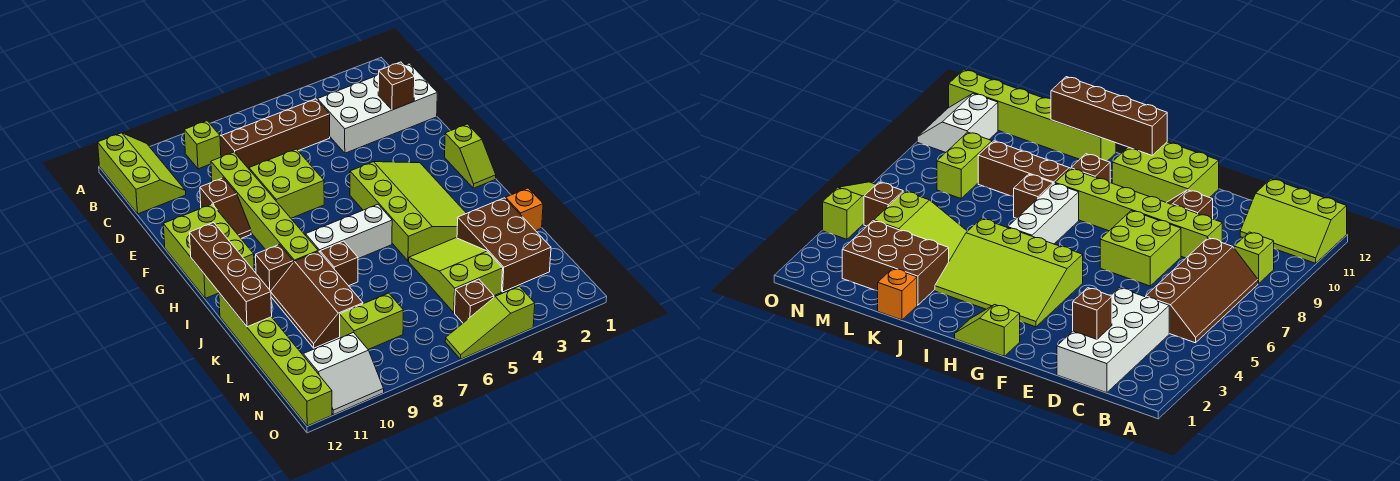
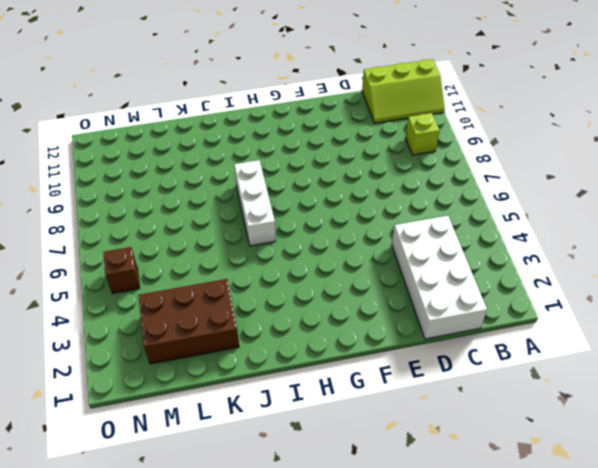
none -> brown slope B5:C8 level 1 top C
none -> lime brick D9:I9 level 1
none -> lime brick E7:F8 level 1

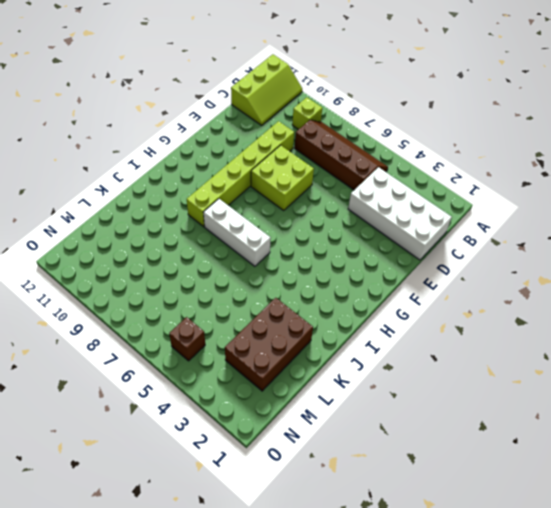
none -> brown slope E10:F10 level 1 top E
none -> lime brick F11:H12 level 1
none -> lime slope G1:H1 level 1 top G

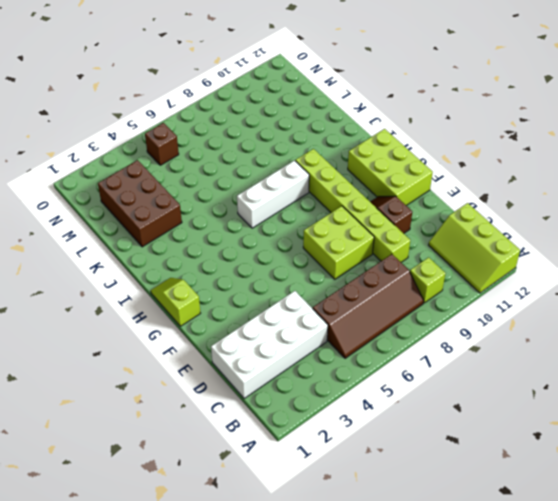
none -> lime slope G3:J5 level 1 top 5
none -> brown brick I10 level 1
none -> brown brick J8 level 1

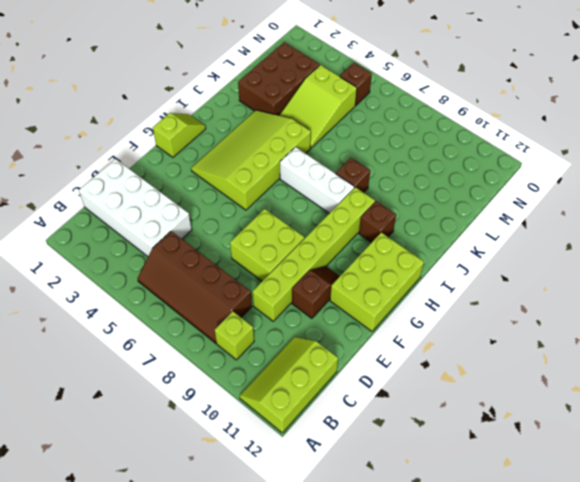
none -> brown slope J9:L10 level 1 top 9
none -> lime brick J12:O12 level 1
none -> orange brick K1 level 1

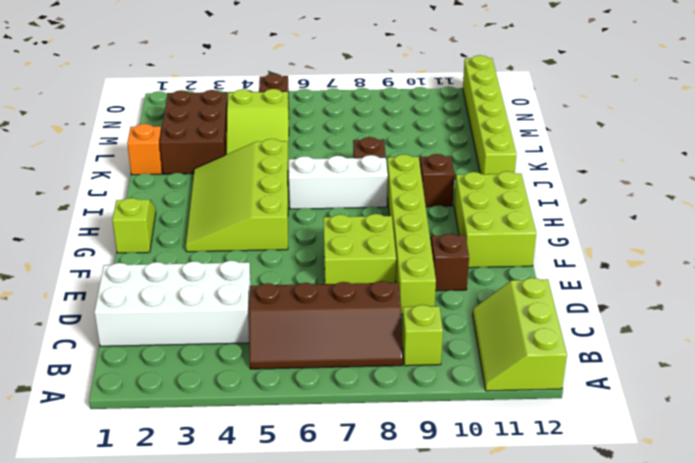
none -> brown slope J9:L10 level 1 top 9
none -> lime brick M8:M9 level 1
none -> white slope N10:O11 level 1 top N

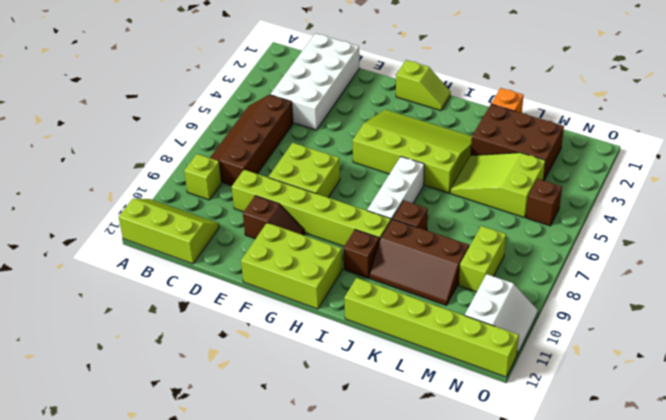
none -> lime slope O4:O6 level 1 top 4
none -> brown brick D2 level 2
none -> brown brick H12:K12 level 2

